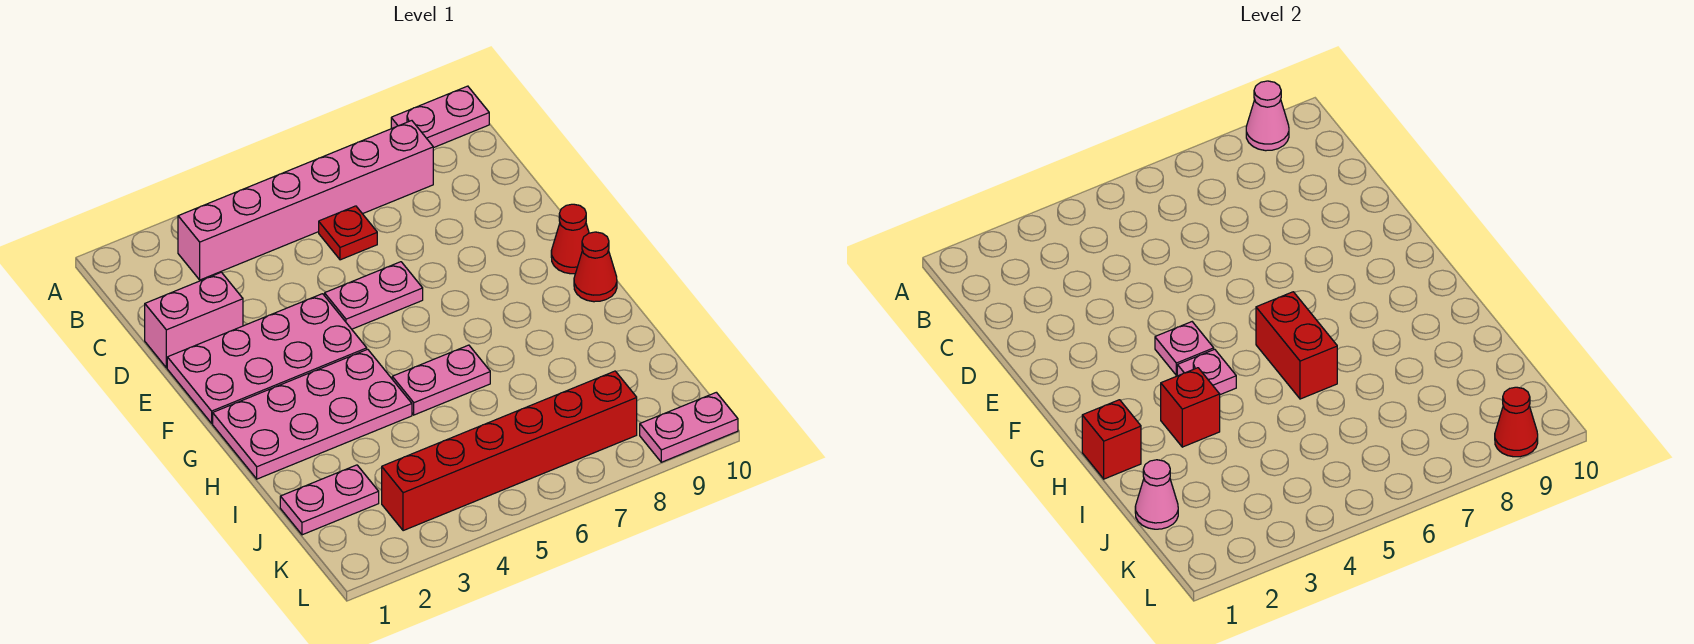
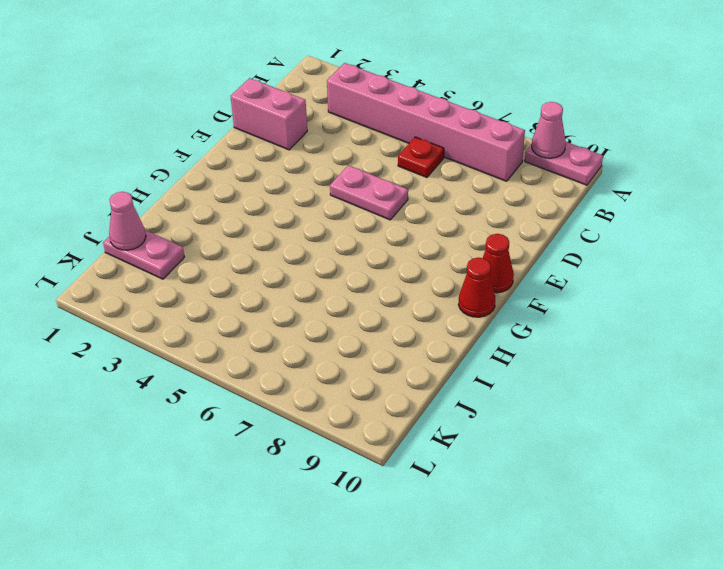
none -> pink plate E1:F4 level 1
none -> pink plate G1:H4 level 1
none -> pink plate H5:H6 level 1

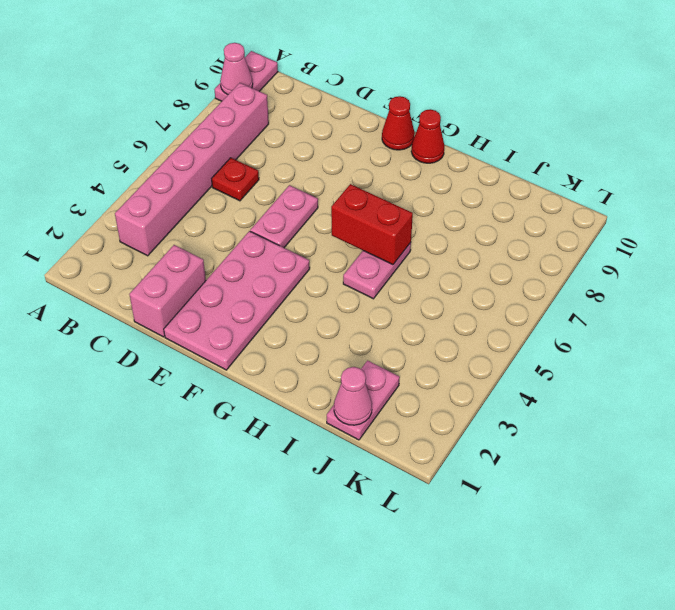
none -> pink plate G1:H4 level 1
none -> red brick K3:K8 level 1
none -> pink plate L9:L10 level 1

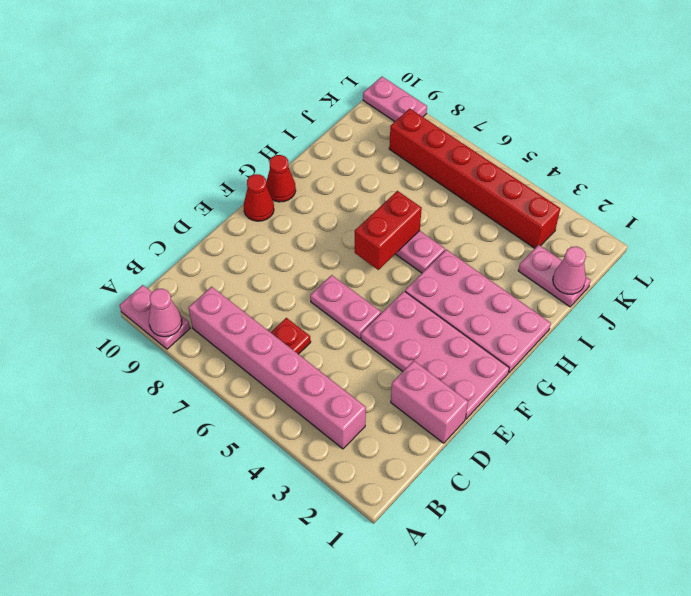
none -> pink plate F4 level 2
none -> pink plate G4 level 2
none -> red brick H1 level 2

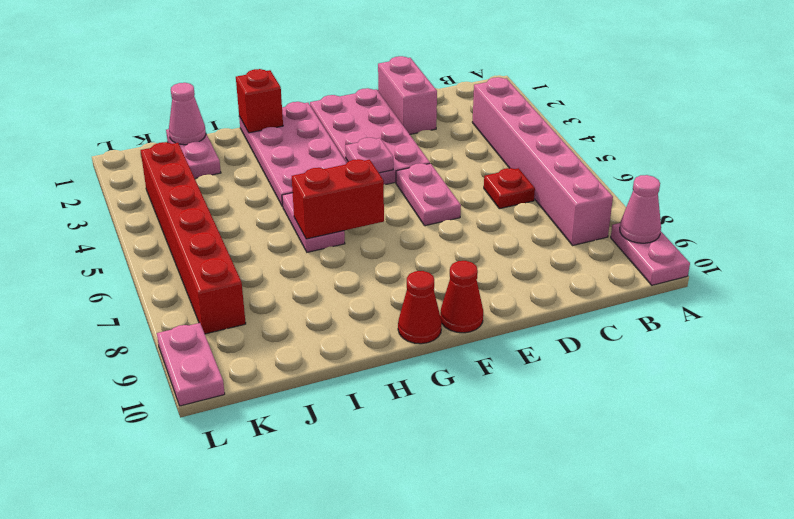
none -> pink plate G4 level 2
none -> red brick H3 level 2
none -> red cone L9 level 2

